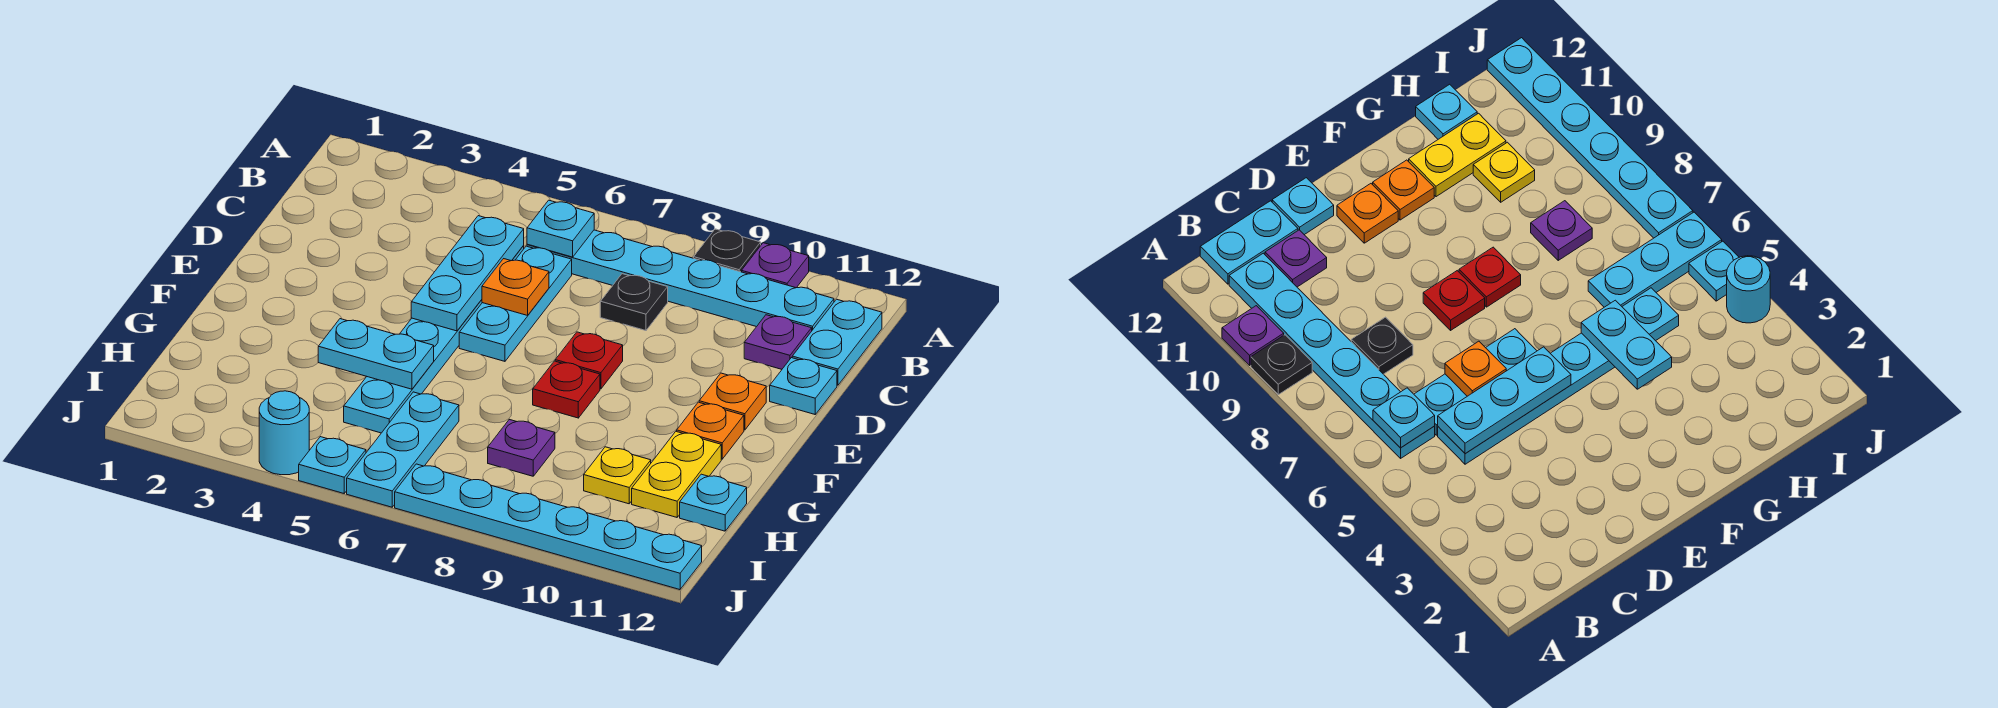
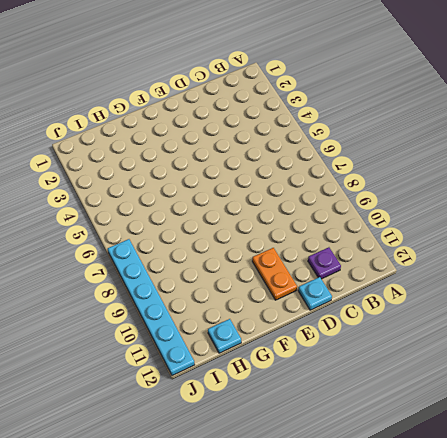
orange plate E10:E11 level 1 -> orange plate E11 level 1
none -> black plate A9 level 1
none -> purple plate A10 level 1
none -> cyan plate B6:B11 level 1

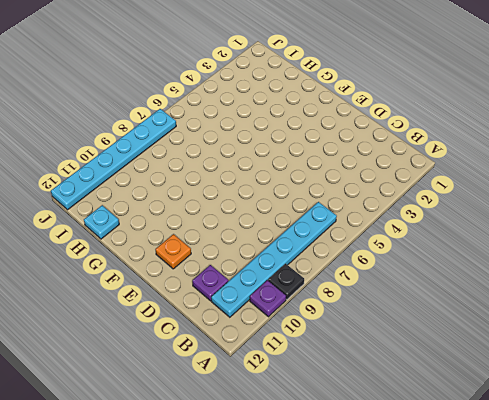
none -> cyan plate B12:C12 level 1
none -> cyan plate C5:H5 level 1
none -> cyan plate C6:E6 level 1

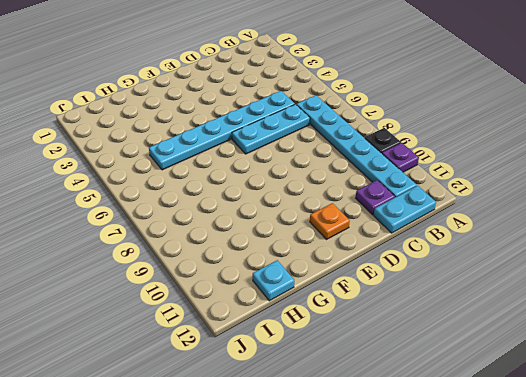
none -> black plate C8 level 1
none -> cyan plate D12 level 1
none -> red plate E8 level 1

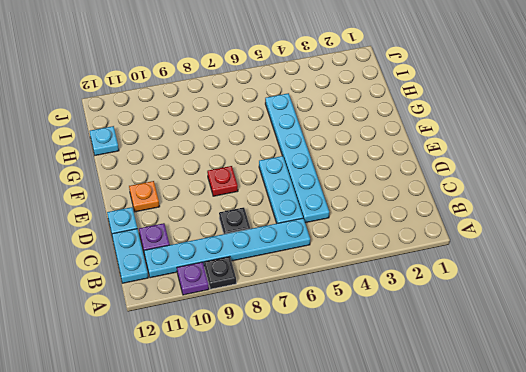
none -> red plate F8 level 1
none -> orange plate F11 level 1
none -> yellow plate G11:H11 level 1

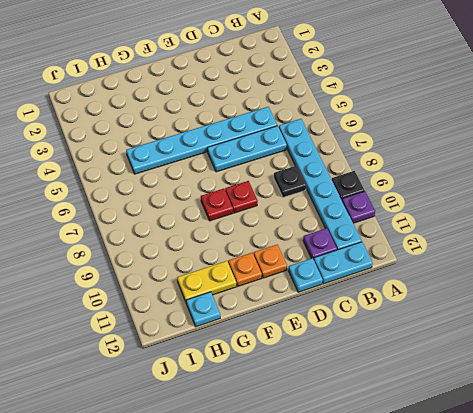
none -> cyan plate H6:J6 level 1
none -> purple plate H8 level 1
none -> yellow plate H10 level 1

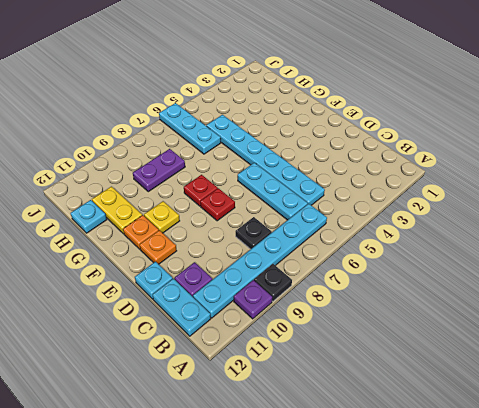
yellow plate F10 level 1 -> yellow plate H10 level 1
purple plate H8:H9 level 1 -> purple plate H8 level 1
none -> cyan round brick J4 level 1
none -> cyan plate J5 level 1
none -> cyan plate J7:J12 level 1

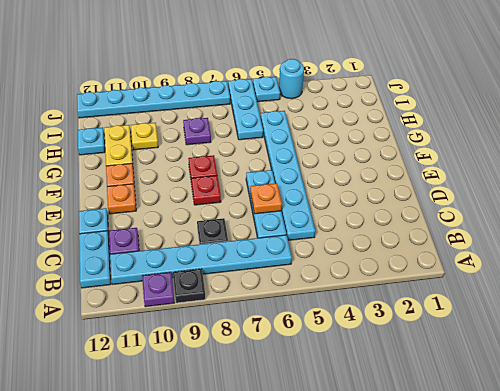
none -> cyan plate B6 level 2
none -> cyan plate C5:E5 level 2
none -> cyan plate G4:G5 level 2

